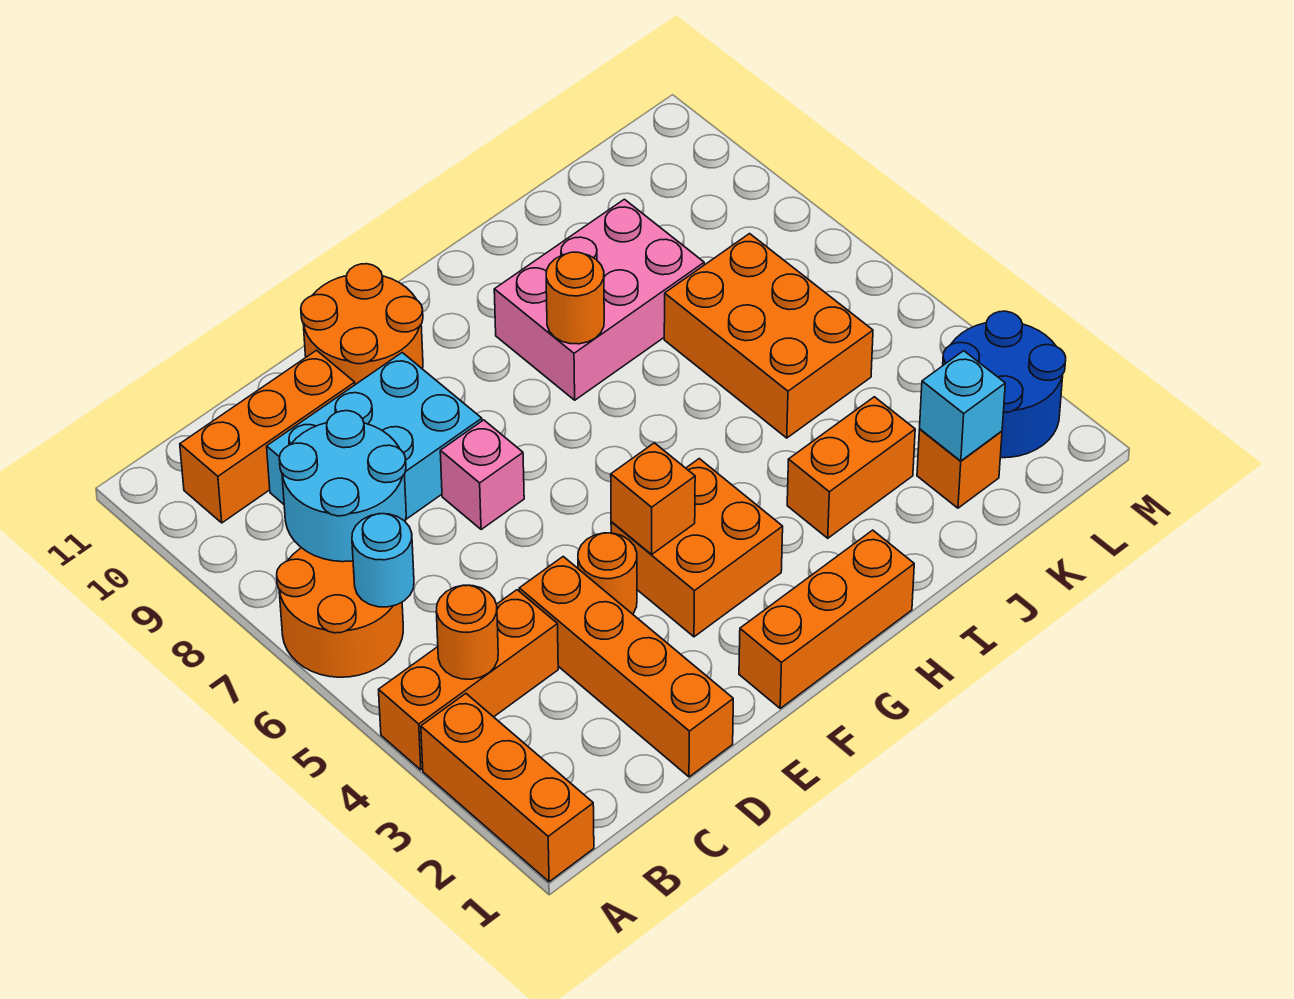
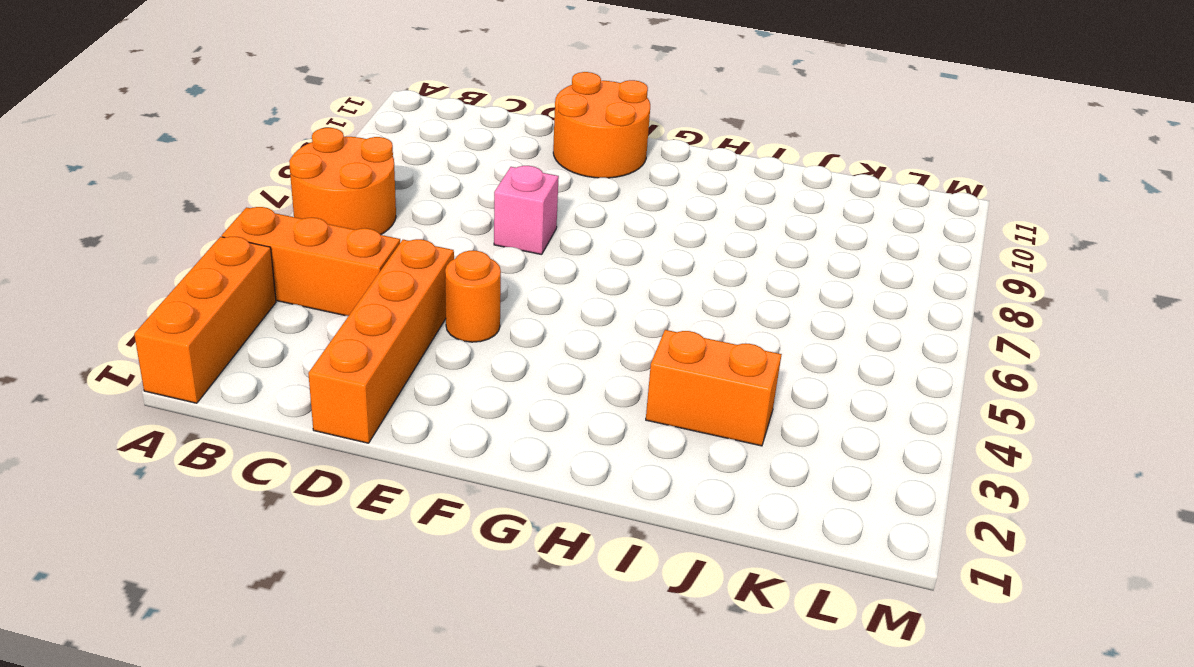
none -> orange brick B10:D10 level 1
none -> cyan brick C8:E9 level 1
none -> orange brick F1:H1 level 1

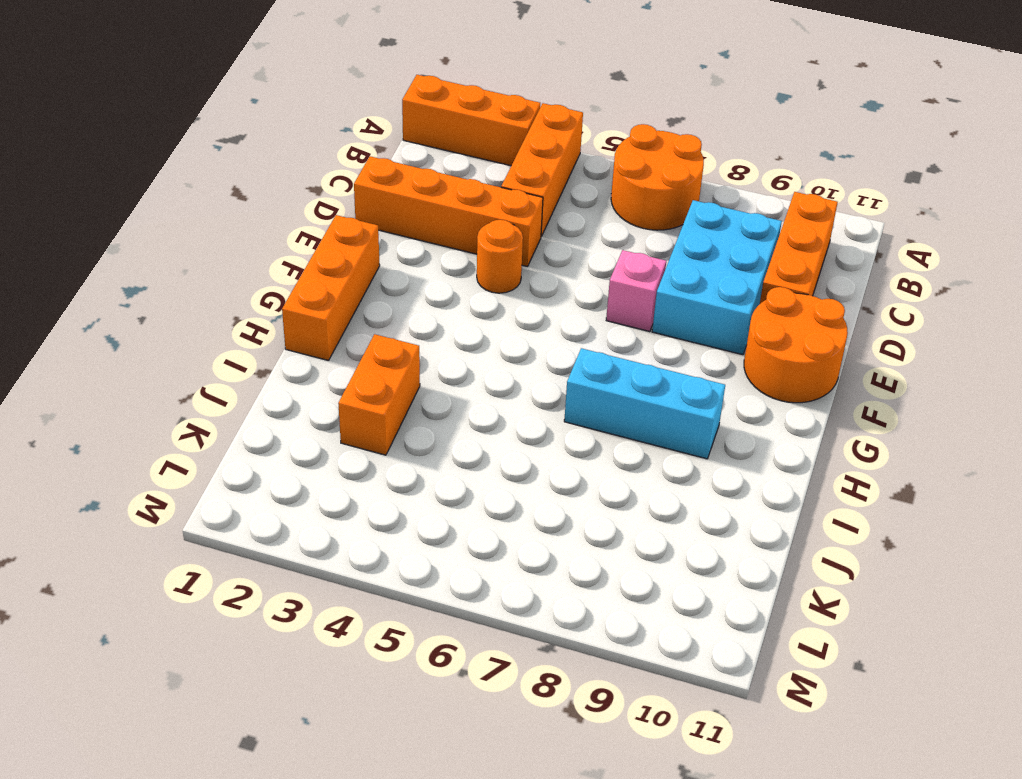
cyan brick H7:H9 level 1 -> pink brick H8:J9 level 1
none -> orange brick F3:G4 level 1
none -> orange brick J5:K7 level 1
none -> orange brick K2 level 1

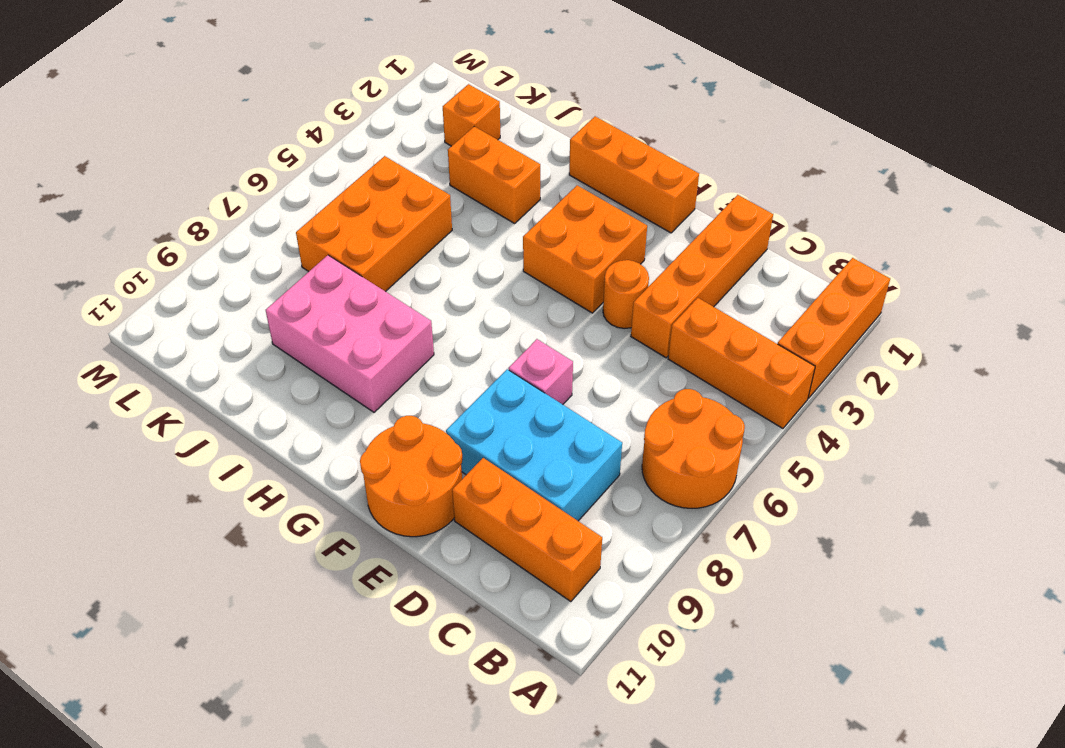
none -> blue round brick L2:M3 level 1
none -> orange round brick B4 level 2
none -> cyan round brick B6 level 2

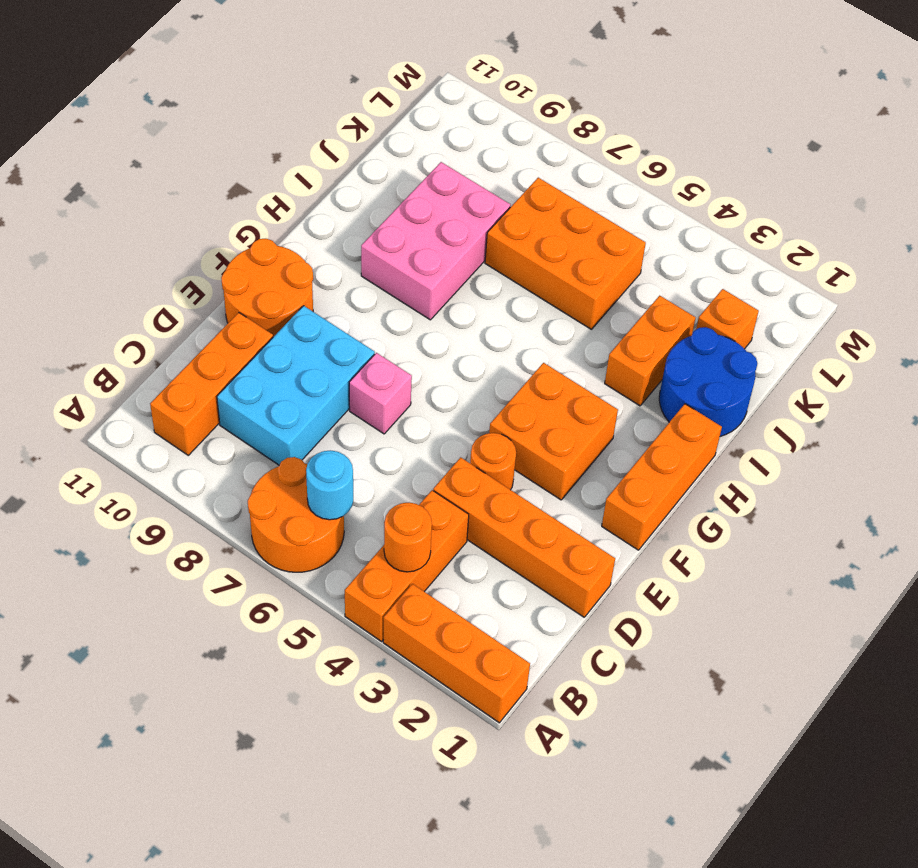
blue round brick I1:J2 level 1 -> blue round brick L2:M3 level 1
none -> cyan round brick B7:C8 level 2
none -> orange brick F4 level 2
none -> orange round brick H8 level 2

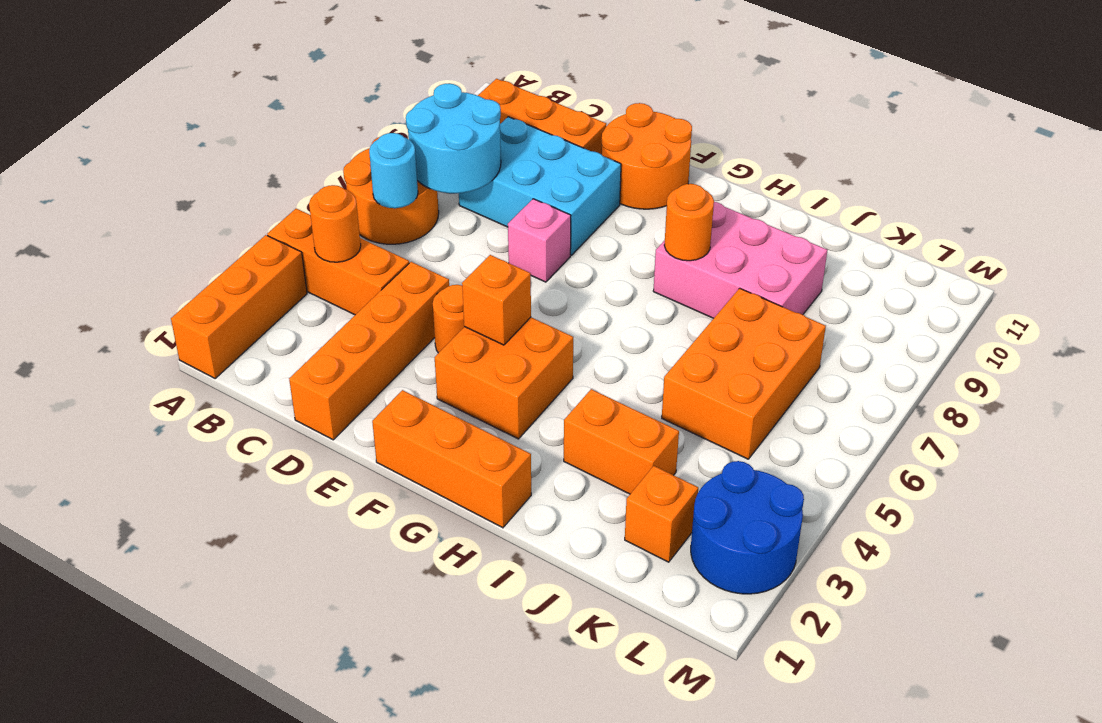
none -> cyan brick K2 level 2

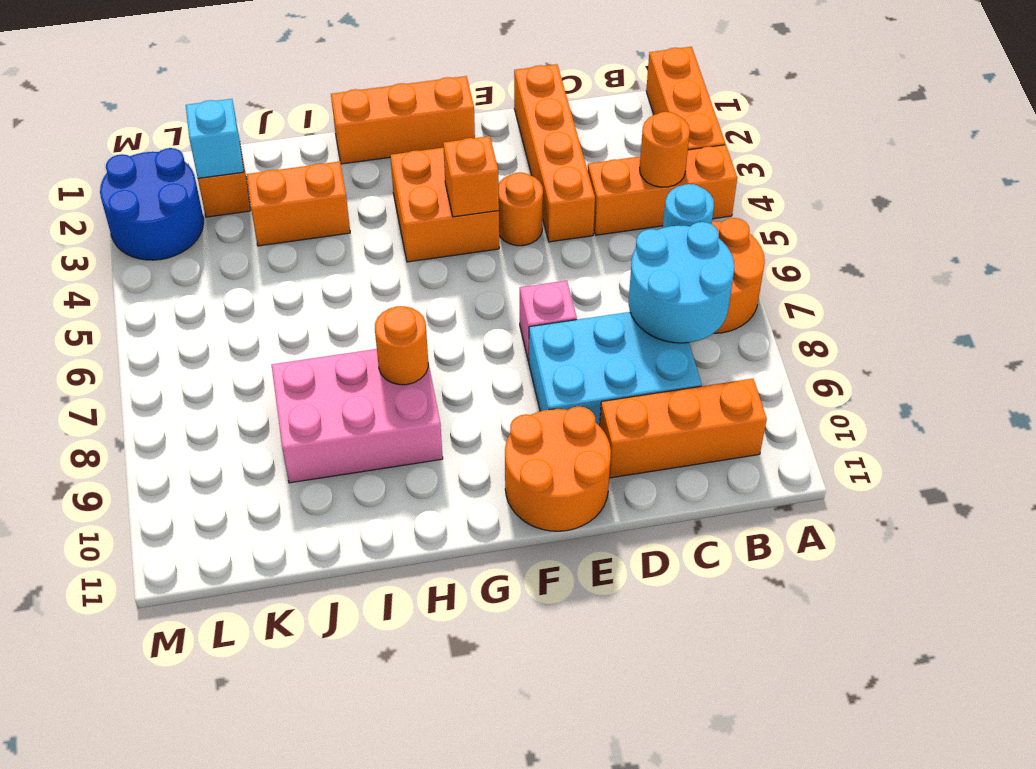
none -> orange brick J5:K7 level 1

